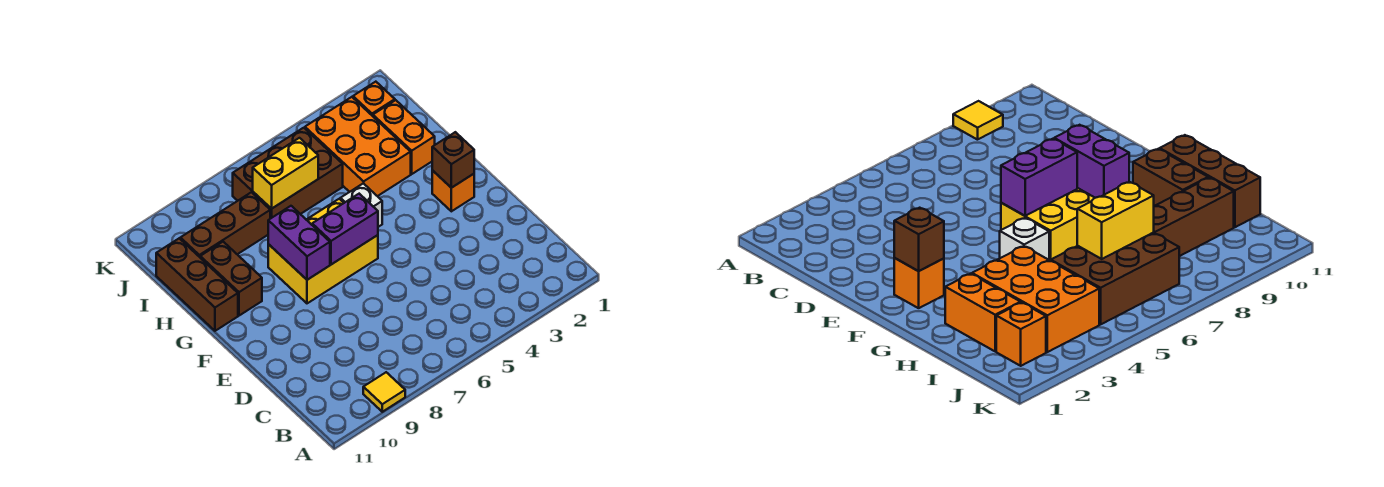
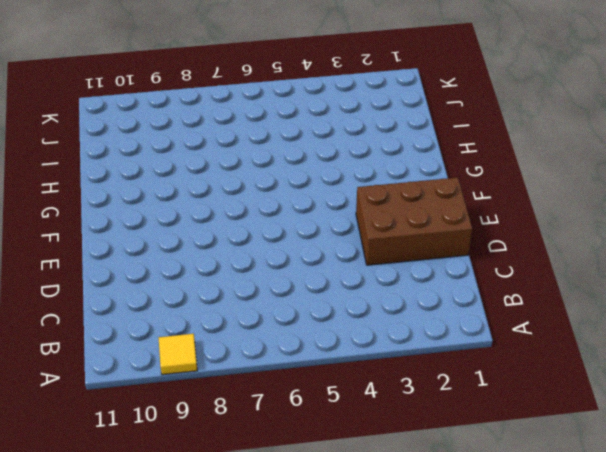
brown brick D1:E3 level 1 -> brown brick I5:J7 level 1
none -> orange brick F2 level 1
none -> yellow brick F6:G8 level 1
none -> white brick G5 level 1

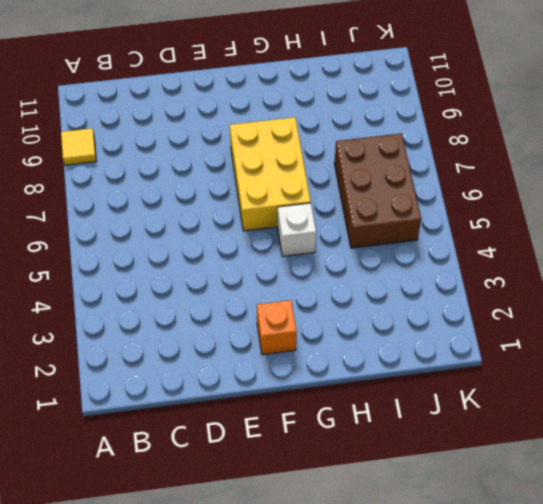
none -> brown brick G10:H10 level 1
none -> brown brick G11:I11 level 1
none -> orange brick H2:I2 level 1

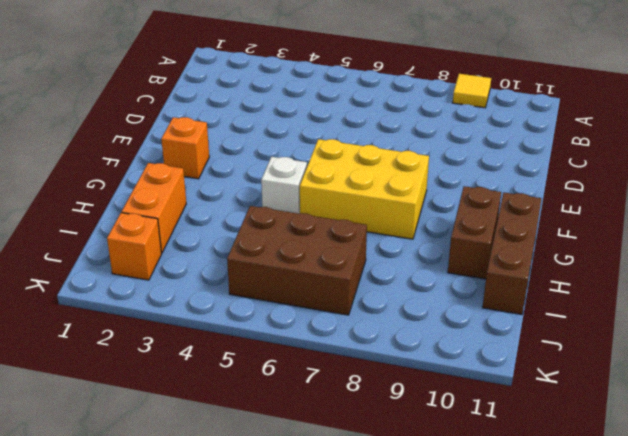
none -> orange brick H3:J4 level 1
none -> brown brick I8:I10 level 1
none -> brown brick F2 level 2

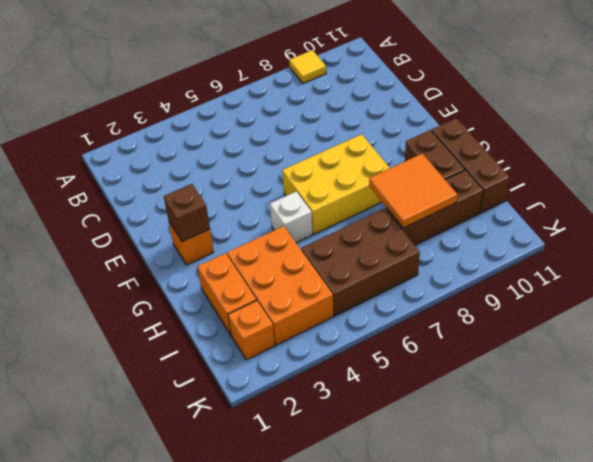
orange tile H8:I9 level 2 -> none
none -> purple brick F6:F7 level 2
none -> purple brick F8:G8 level 2
none -> yellow brick I6:I7 level 2

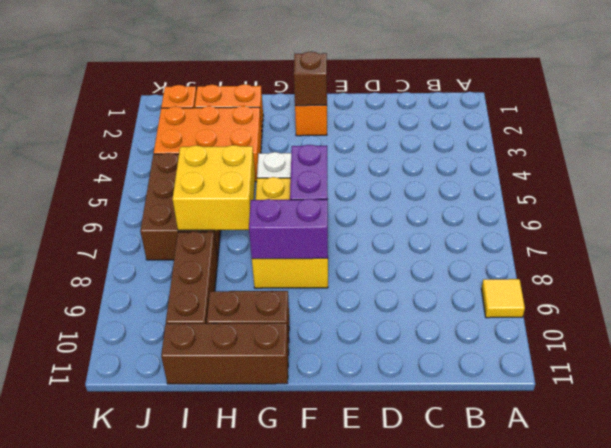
yellow brick H6:I7 level 2 -> yellow brick I6:I7 level 2

